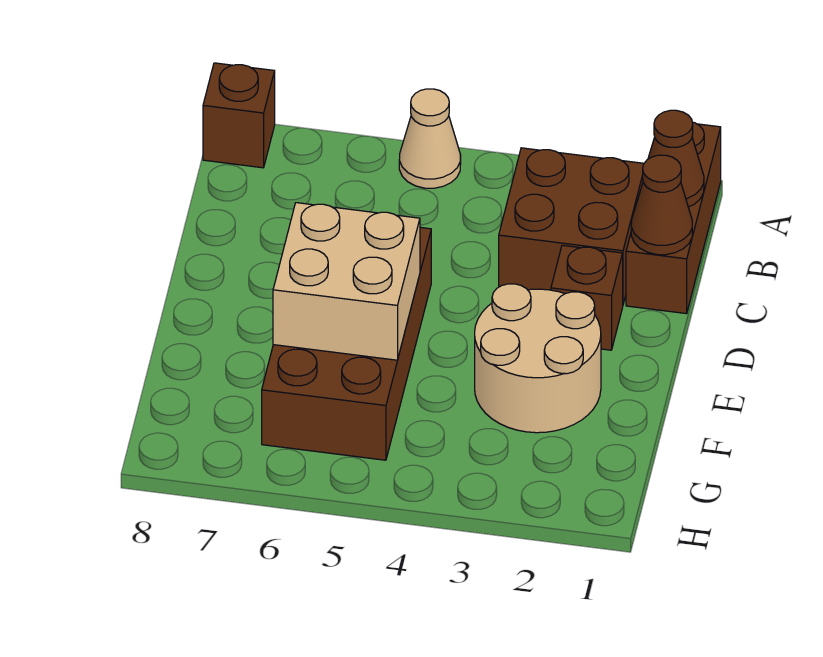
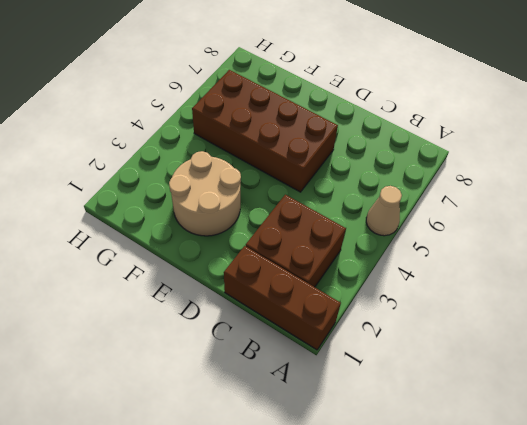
none -> brown brick A8 level 1
none -> brown brick D2 level 1

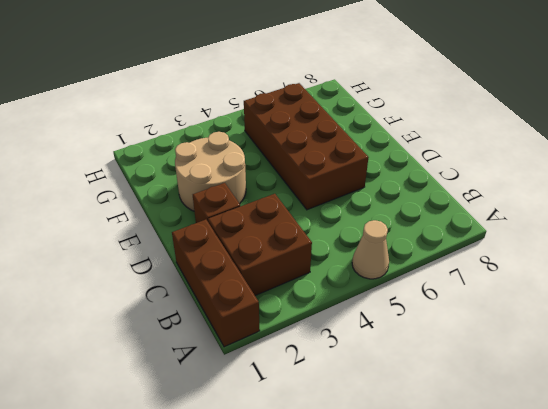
none -> brown brick A8 level 1
none -> brown cone B1 level 2

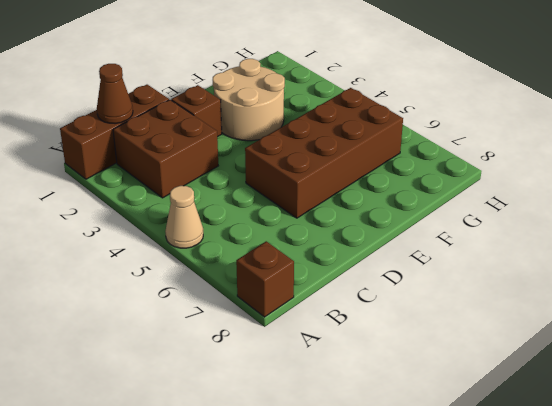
none -> brown cone C1 level 2
none -> tan brick E5:F6 level 2

